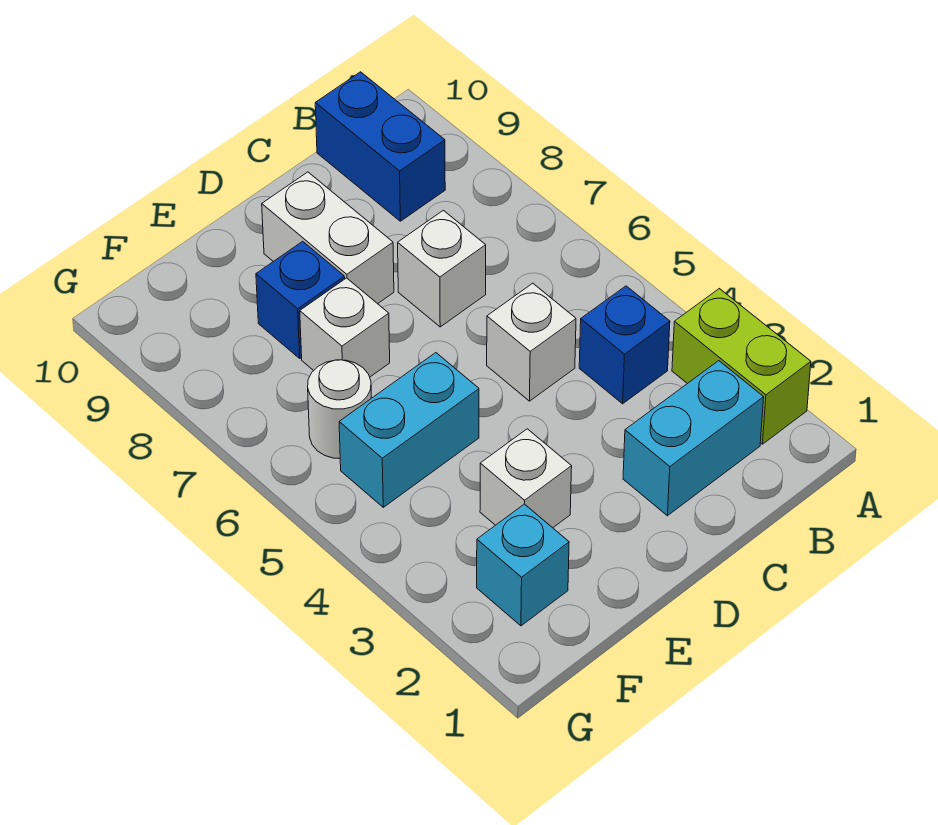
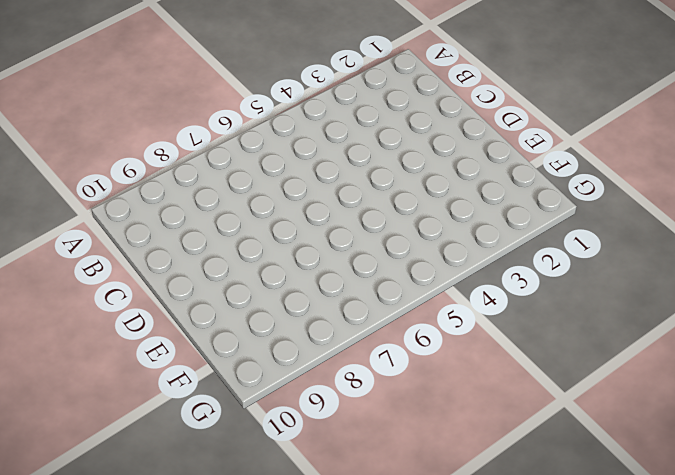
none -> lime brick A2:A3 level 1
none -> cyan brick B2:C2 level 1
none -> blue brick B4 level 1

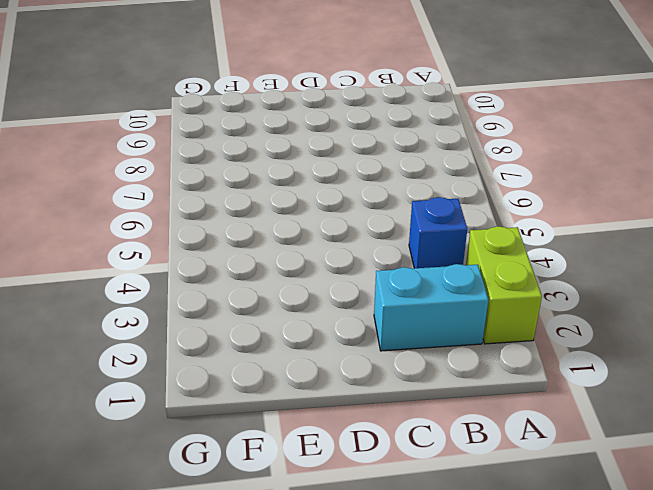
none -> blue brick B9:B10 level 1
none -> white brick C5 level 1
none -> white brick C7 level 1

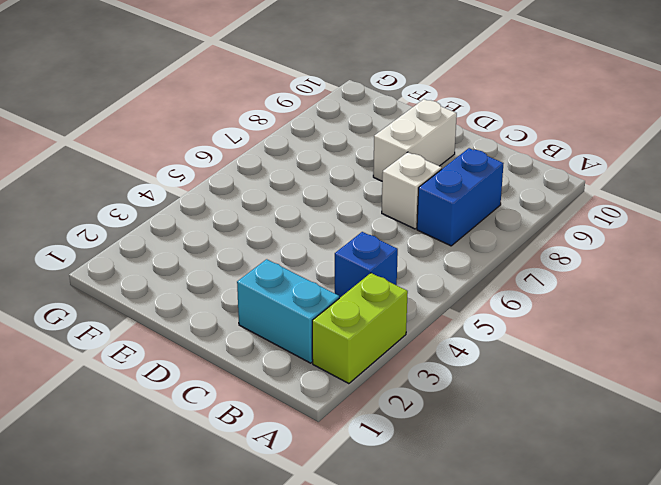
blue brick B7:B8 level 1 -> blue brick B9:B10 level 1
none -> white brick C5 level 1
none -> white brick E3 level 1
none -> cyan brick E5:F5 level 1

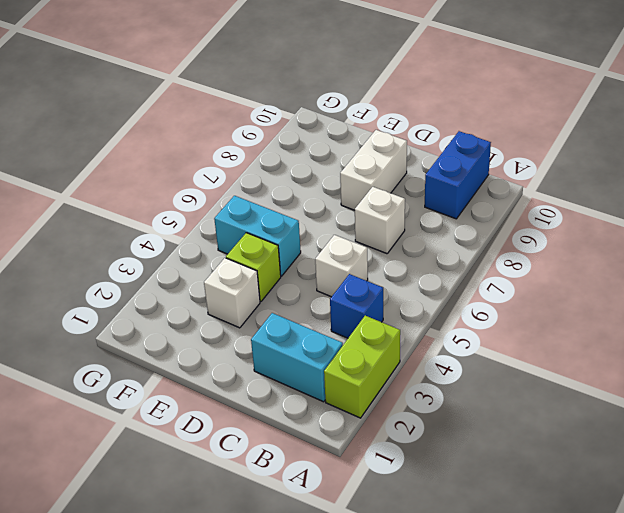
lime brick E4 level 1 -> none
none -> white brick E7 level 1
none -> blue brick E8 level 1
none -> cyan brick F2 level 1

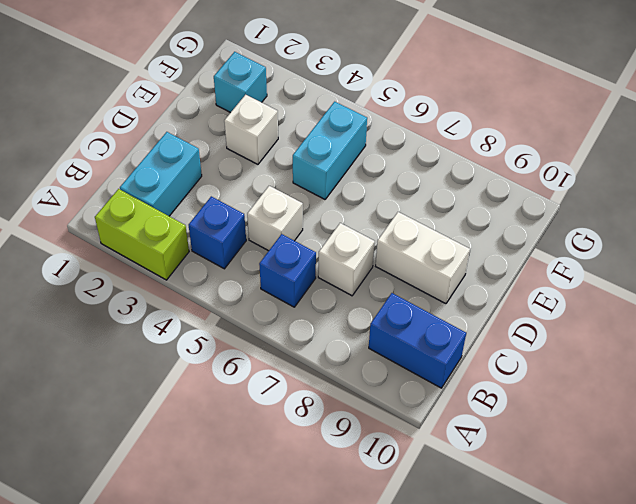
blue brick B6 level 1 -> blue brick E8 level 1
none -> white brick E7 level 1
none -> white round brick F6 level 1

